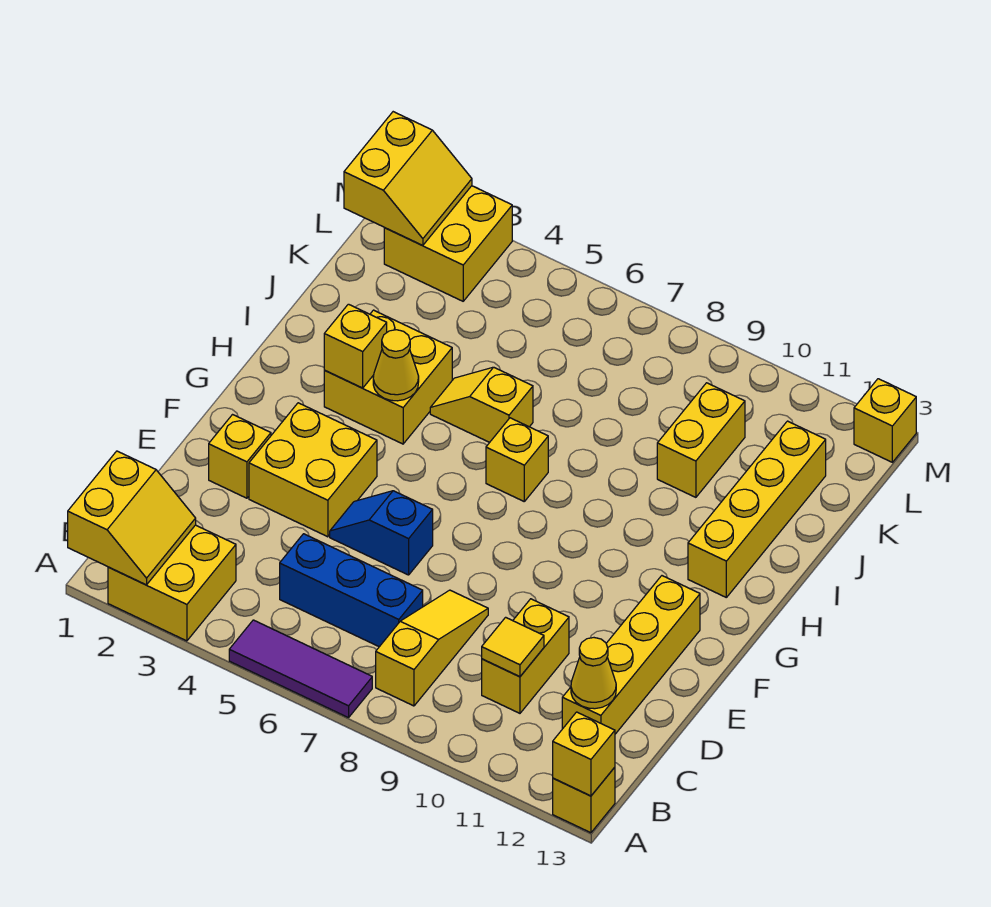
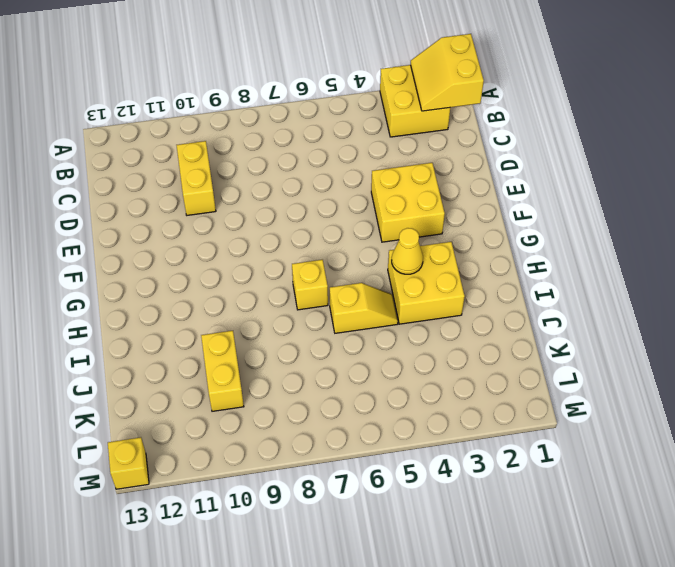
none -> purple tile A5:A7 level 1
none -> yellow brick A13 level 1
none -> yellow slope B8:D8 level 1 top B

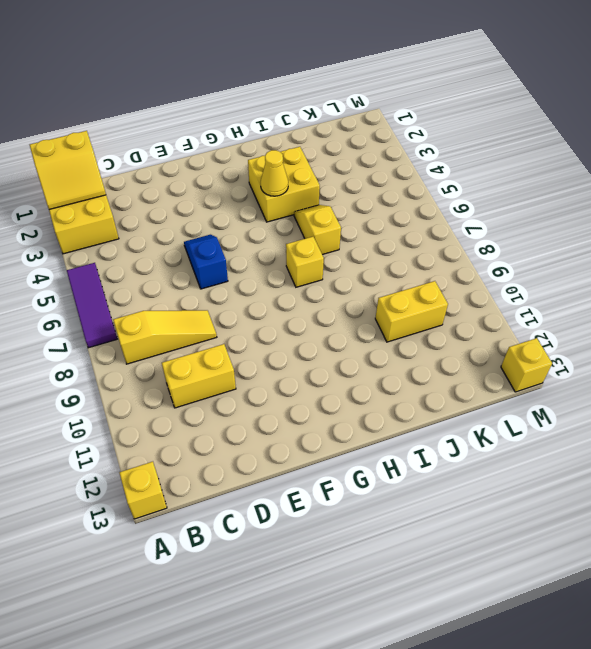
none -> blue brick C5:C7 level 1
none -> yellow brick C12:F12 level 1
none -> yellow brick E2 level 1

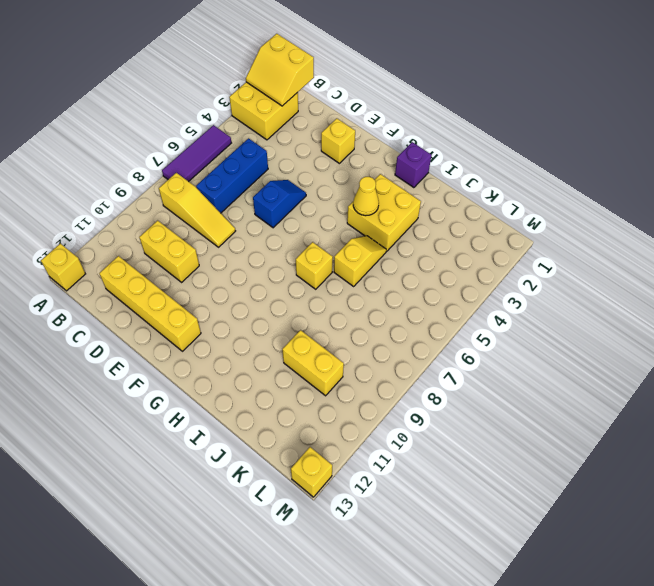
purple brick H1 level 1 -> none
none -> yellow brick E3:F4 level 1
none -> yellow brick H12:K12 level 1
none -> yellow brick L2:M3 level 1

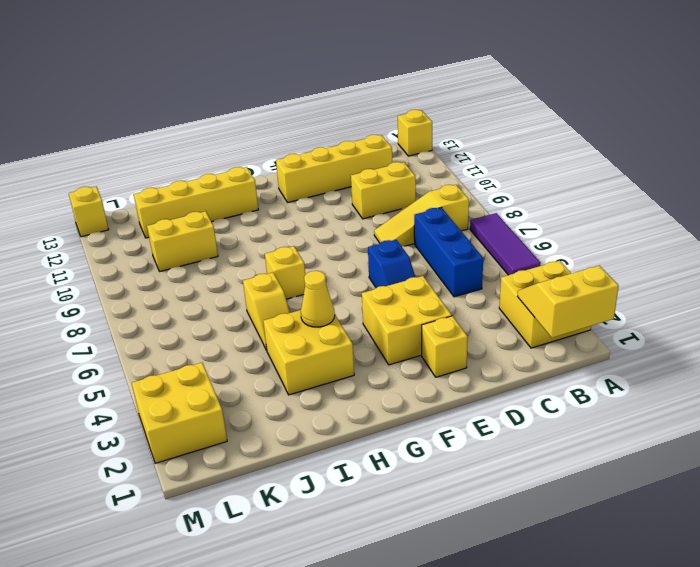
none -> yellow brick A13 level 2
none -> yellow tile C10 level 2
none -> yellow cone C12 level 2

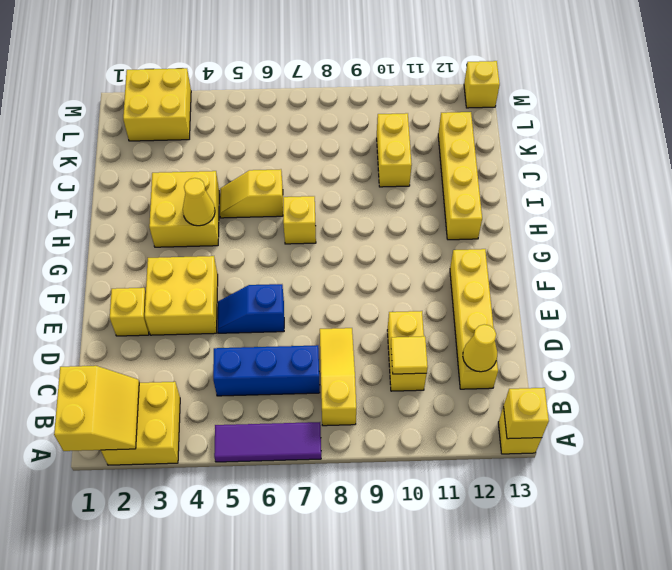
none -> yellow brick H3 level 2
none -> yellow slope L1:M2 level 2 top 1

